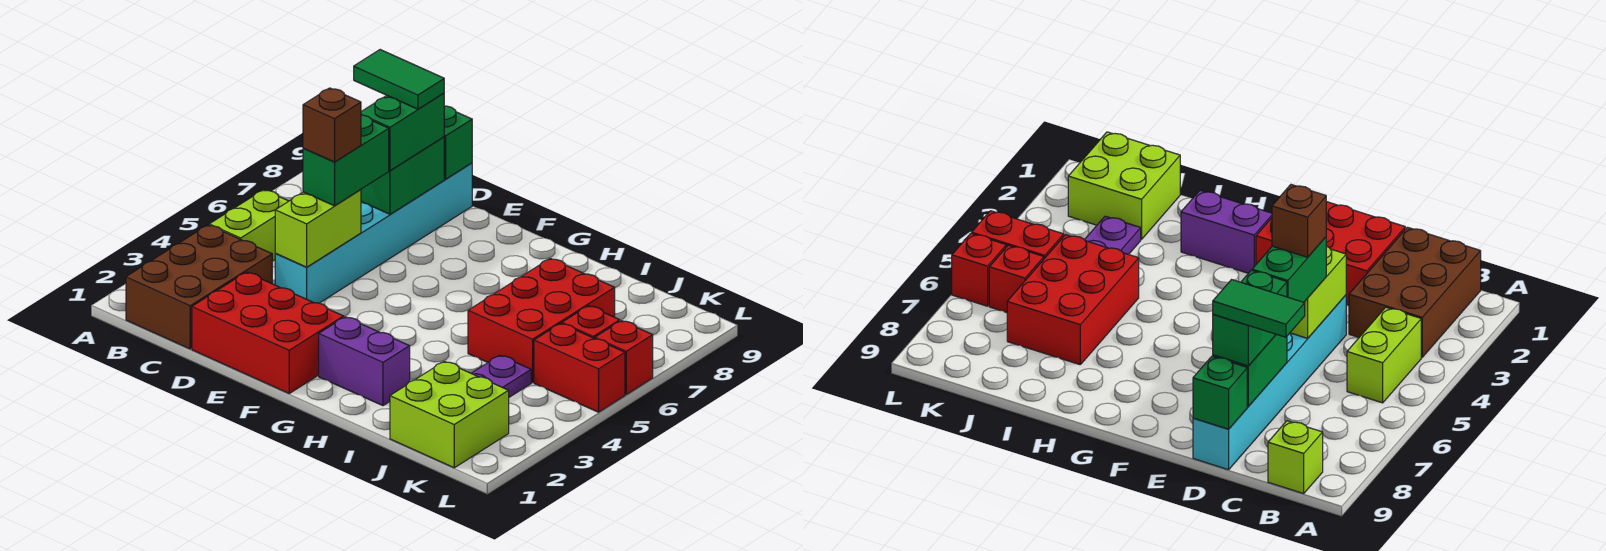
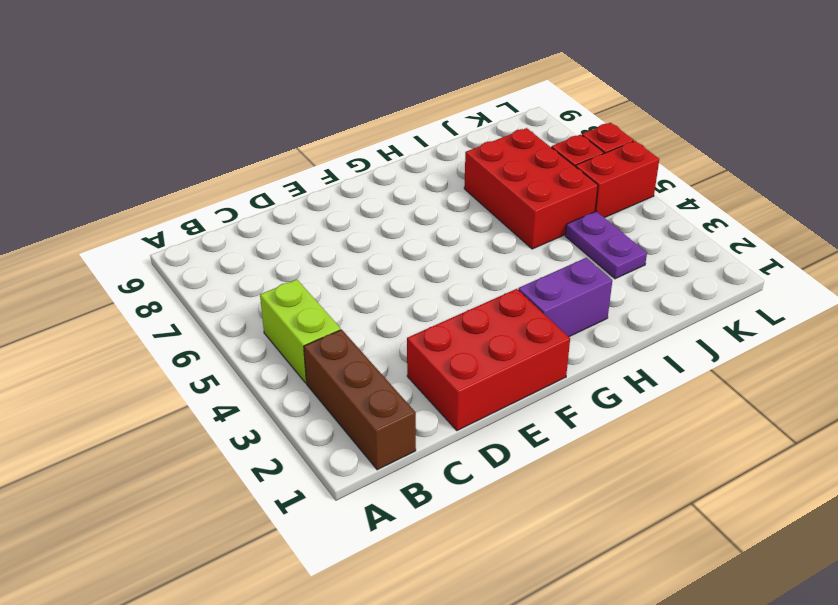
brown brick B1:B3 level 1 -> brown brick B1:C3 level 1
none -> lime brick B9 level 1
none -> cyan brick D4:D9 level 1
none -> lime brick J1:K2 level 1

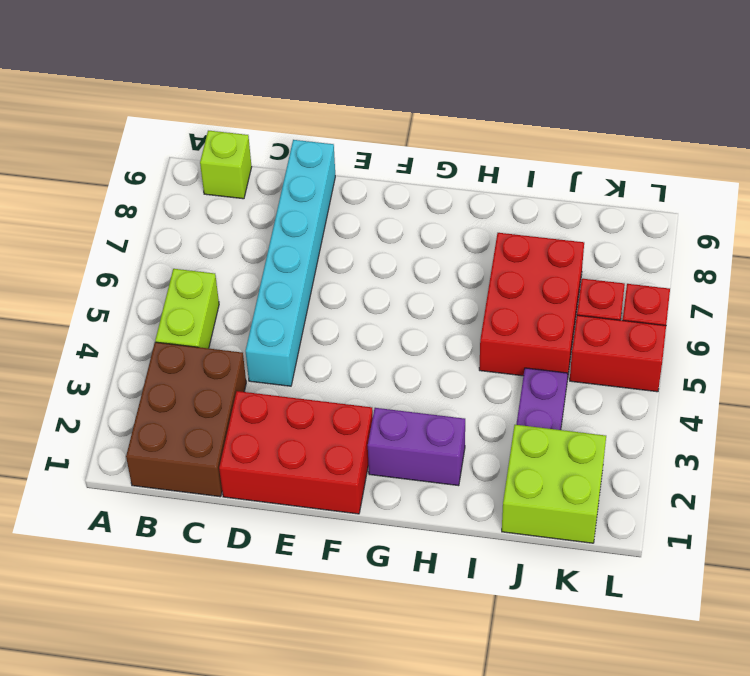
none -> lime brick D4:D5 level 2
none -> green brick D7:D8 level 2
none -> green brick D9 level 2

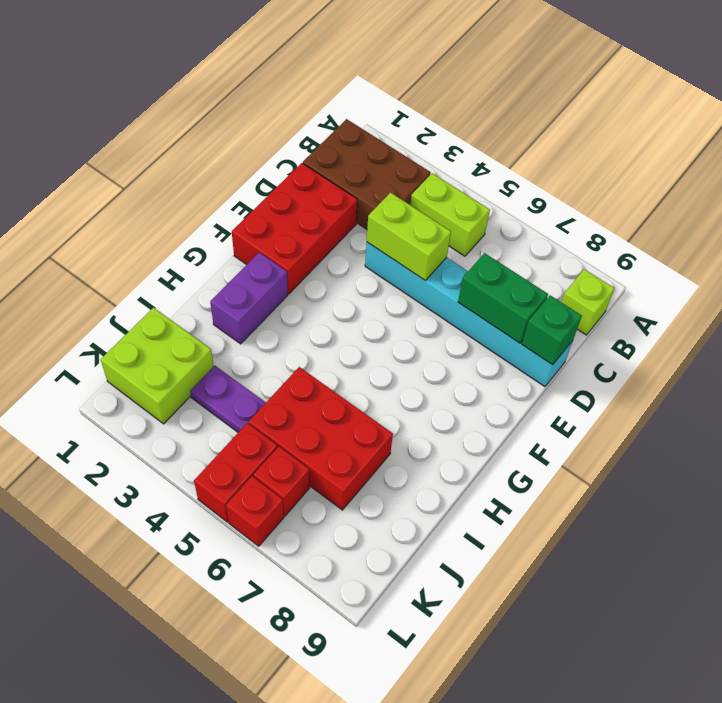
none -> green brick D5:D6 level 3
none -> green brick D7:D8 level 3
none -> green tile C8:D8 level 4

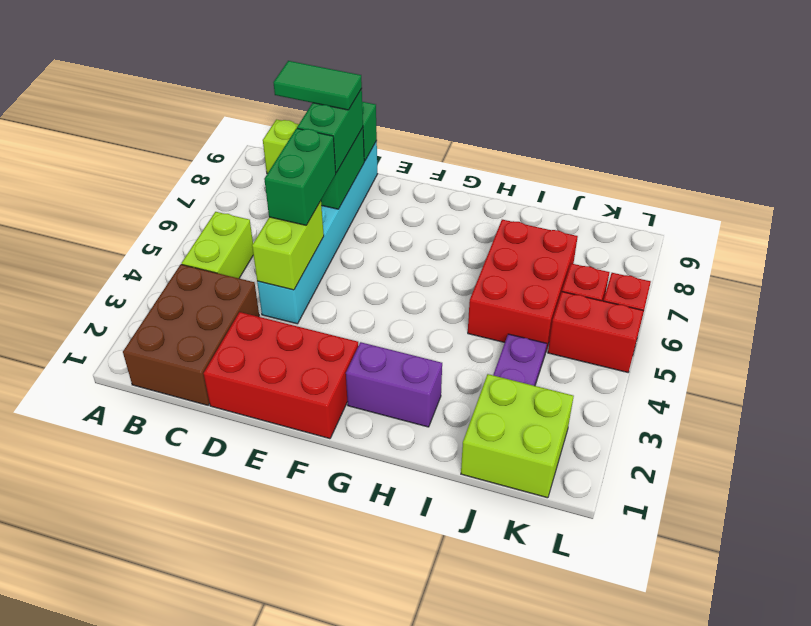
none -> brown brick D5 level 4

